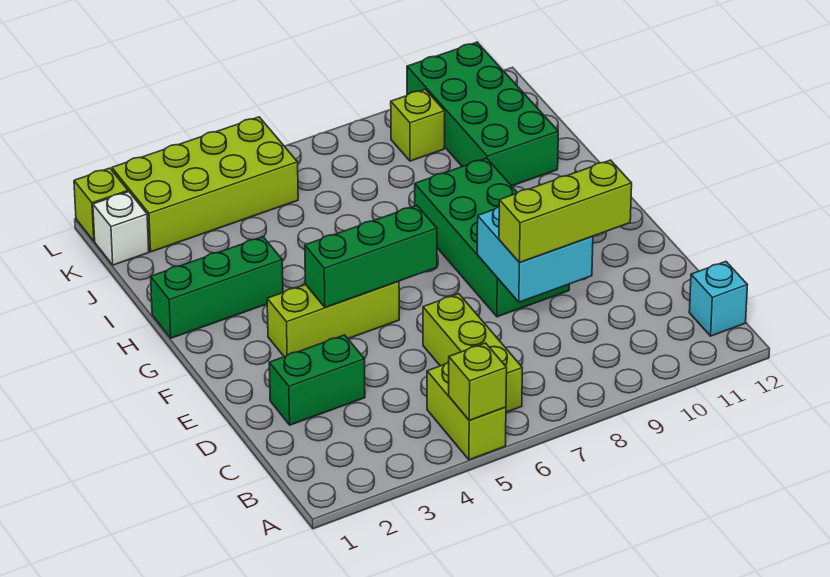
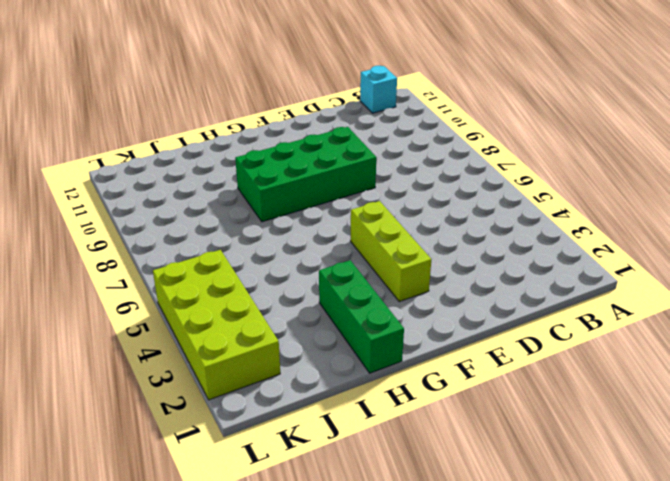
none -> lime brick A5:B5 level 1
none -> lime brick B6:D6 level 1
none -> green brick D2:D3 level 1

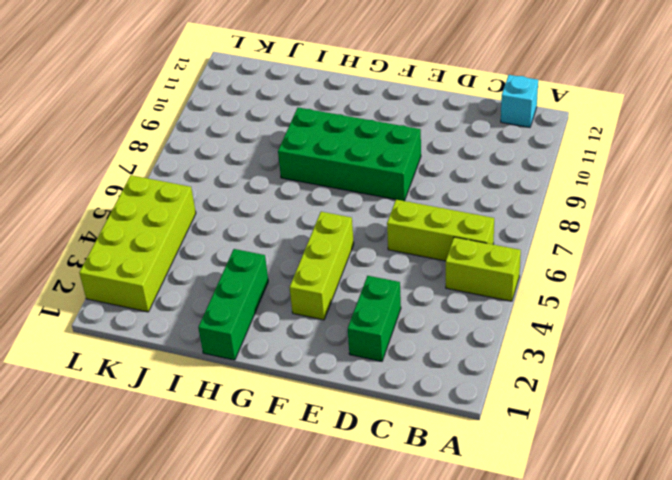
none -> green brick I10:L11 level 1
none -> white brick K1 level 1
none -> lime brick K9 level 1

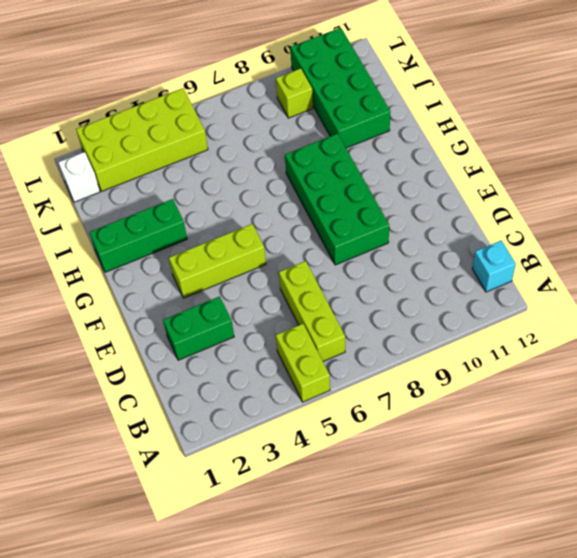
none -> lime brick L1 level 1
none -> lime brick A5 level 2
none -> cyan brick D8:E9 level 2

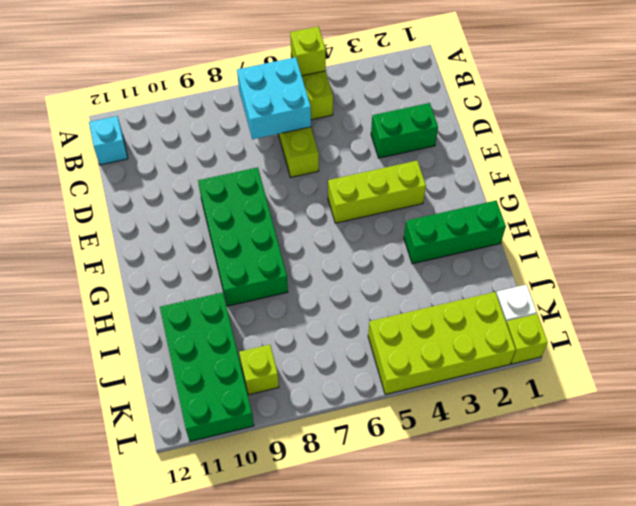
cyan brick B6:C7 level 2 -> cyan brick D8:E9 level 2
none -> green brick F4:F6 level 2
none -> lime brick D8:D10 level 3

